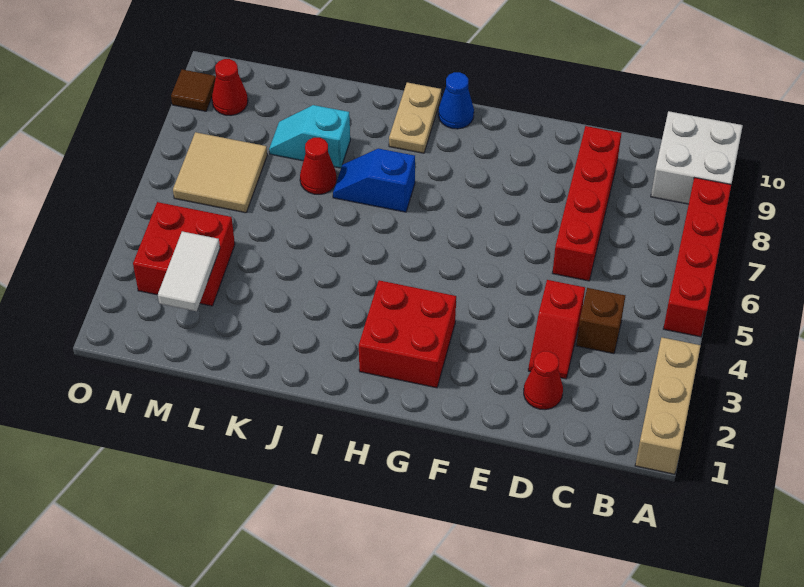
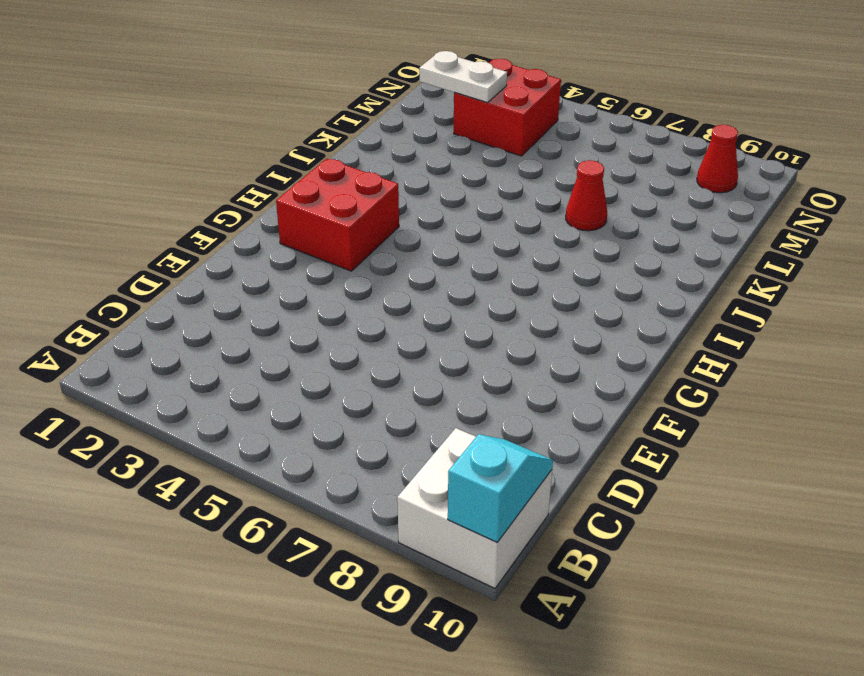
cyan slope A10:B10 level 2 top A -> cyan slope K8:L8 level 1 top K
white plate M2:M3 level 2 -> white tile M2:M3 level 2
none -> tan brick A1:A3 level 1
none -> red brick A5:A8 level 1
none -> brown brick C4 level 1

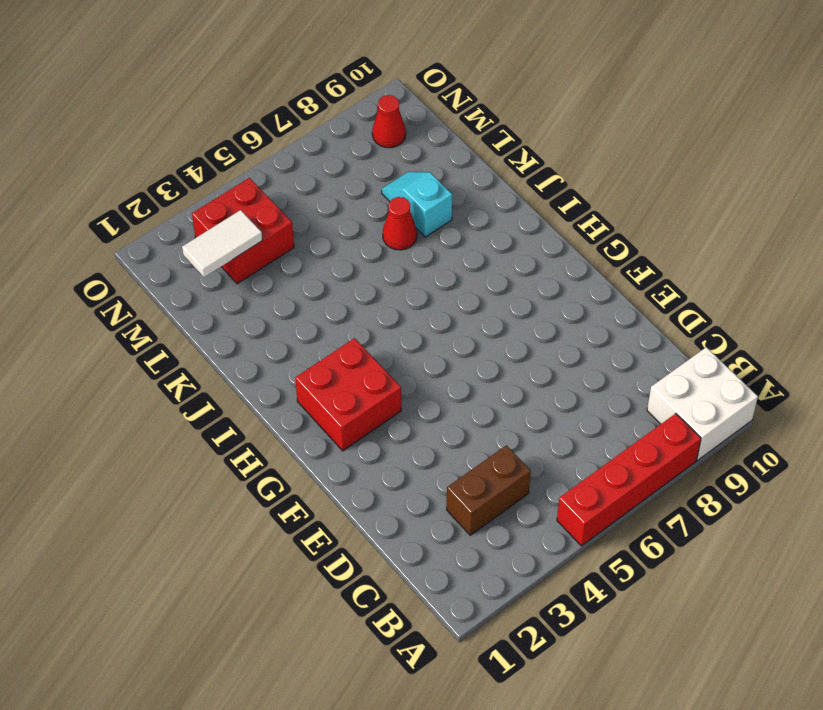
brown brick C3:C4 level 1 -> brown brick C4 level 1
none -> tan brick A1:A3 level 1
none -> red cone D2 level 1
none -> red slope D3:D4 level 1 top 4

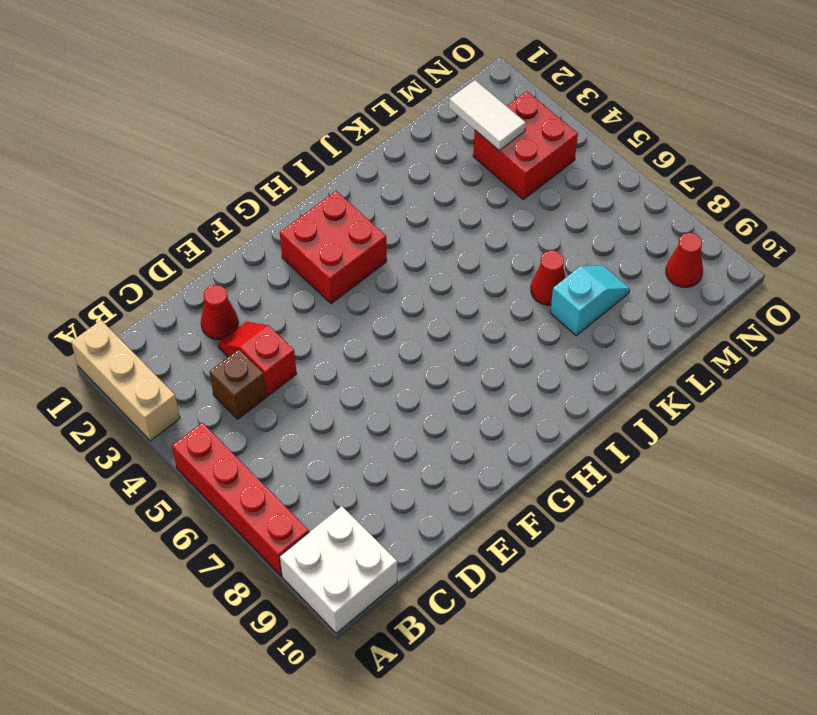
none -> red brick D6:D9 level 1
none -> blue cone H10 level 1
none -> blue slope I7:J7 level 1 top I

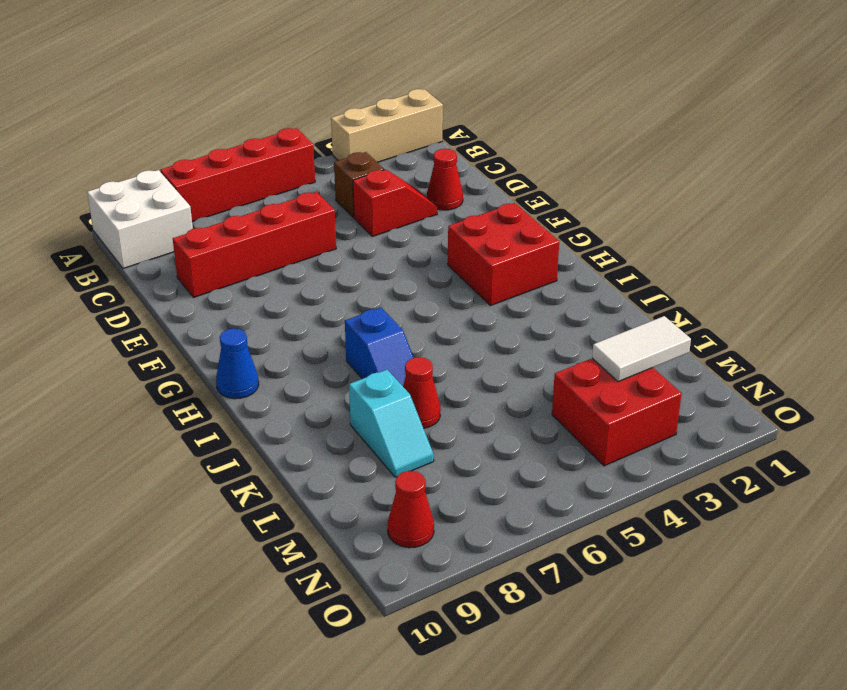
none -> tan plate I9:I10 level 1
none -> tan tile M6:N7 level 1
none -> brown tile O9 level 1

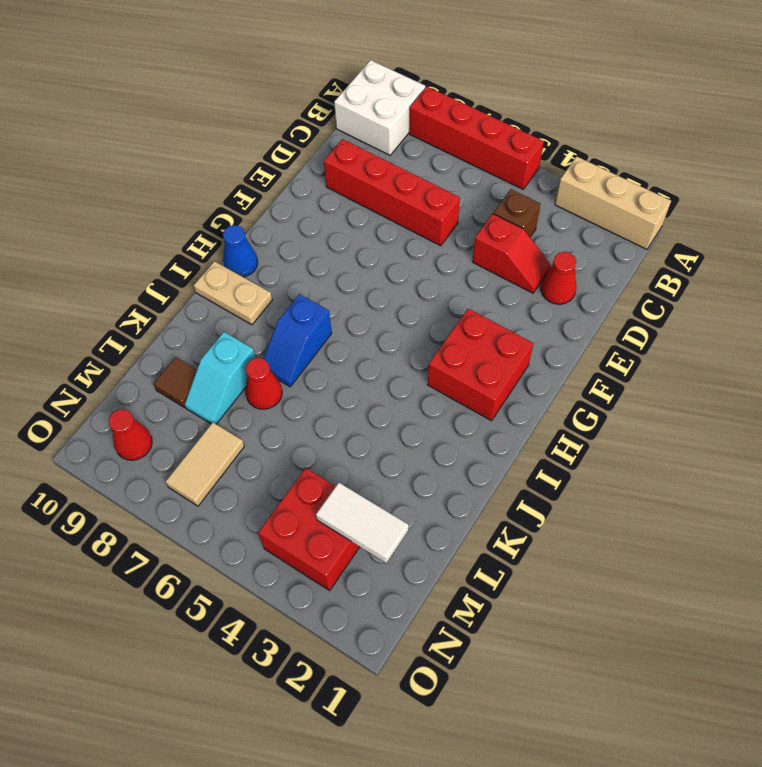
brown tile L9 level 1 -> brown tile O9 level 1
tan tile M7:N7 level 1 -> tan tile M6:N7 level 1

